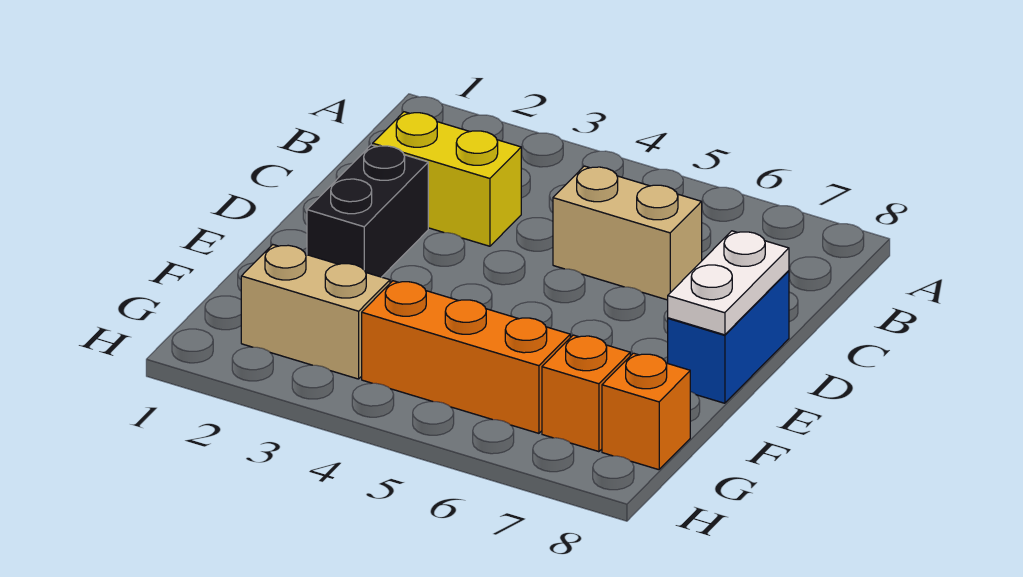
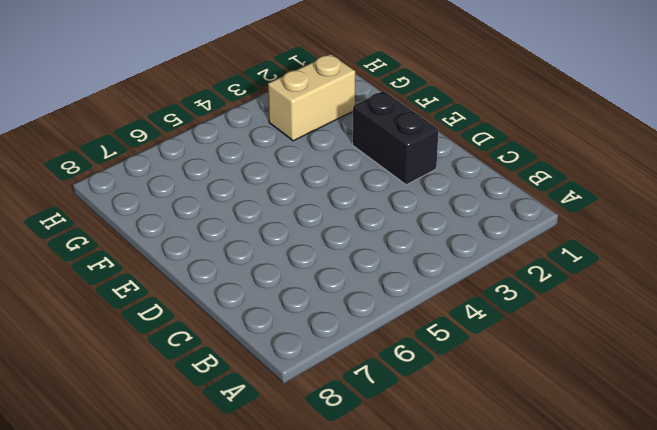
none -> yellow brick C2:C3 level 1
none -> tan brick C5:C6 level 1

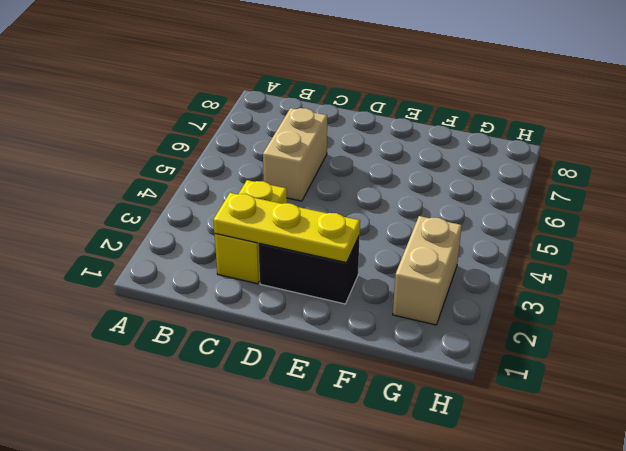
yellow plate C2:E2 level 2 -> none
none -> blue brick D8:E8 level 1
none -> orange brick G4:G6 level 1

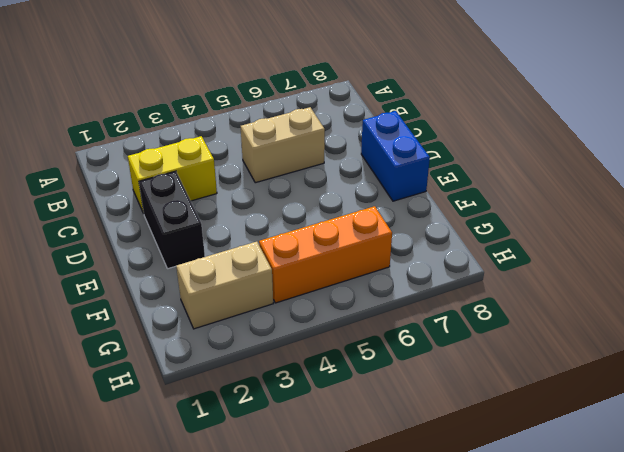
none -> orange brick G7 level 1
none -> orange brick G8 level 1

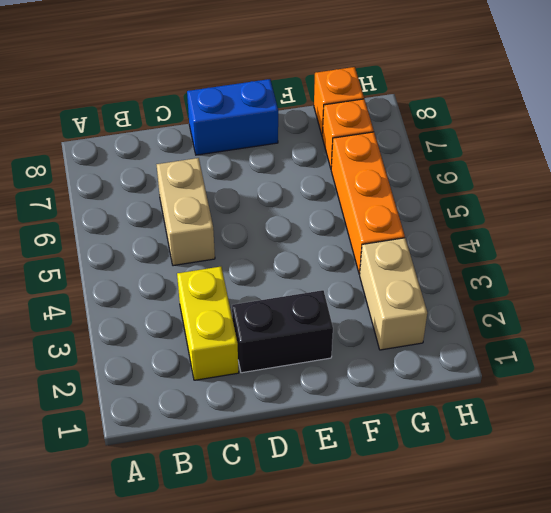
none -> white plate D8:E8 level 2

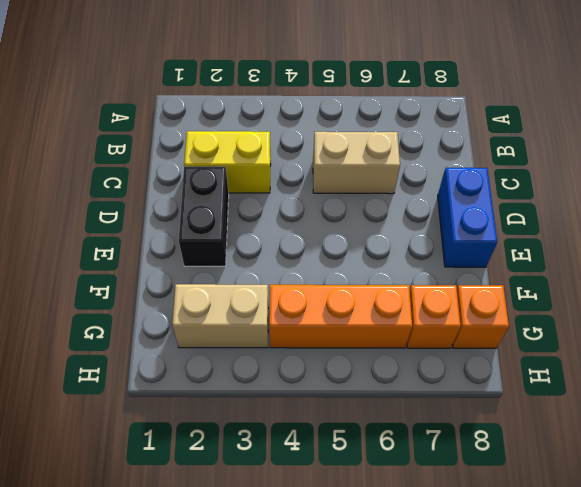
none -> white plate D8:E8 level 2

